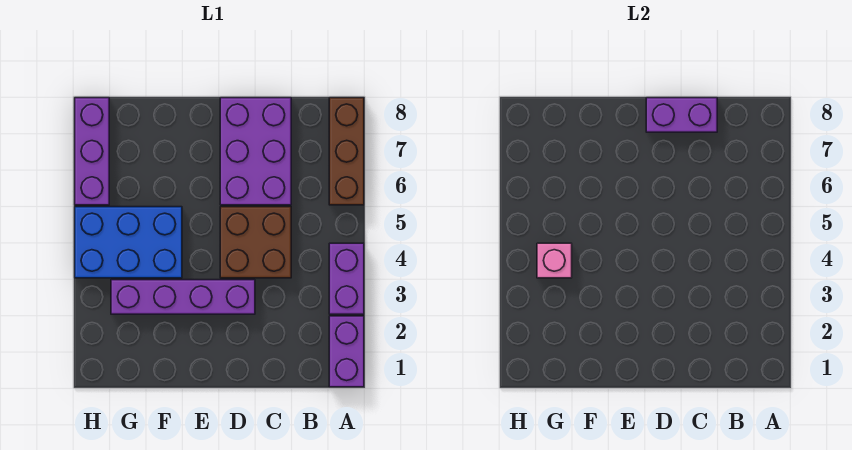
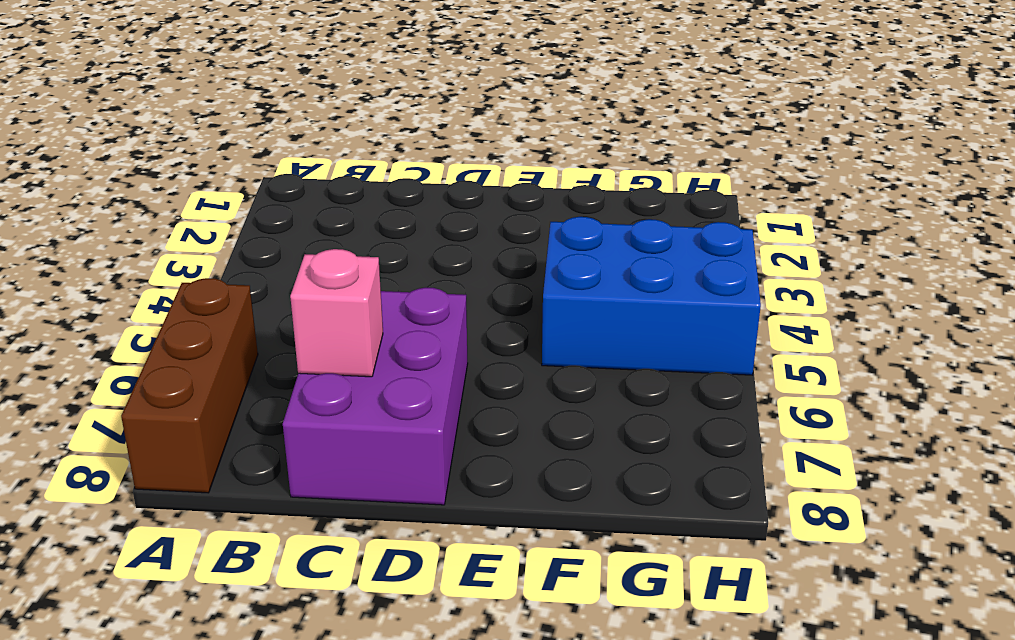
pink brick C7 level 2 -> pink brick G4 level 2
none -> purple brick A1:A2 level 1
none -> purple brick A3:A4 level 1

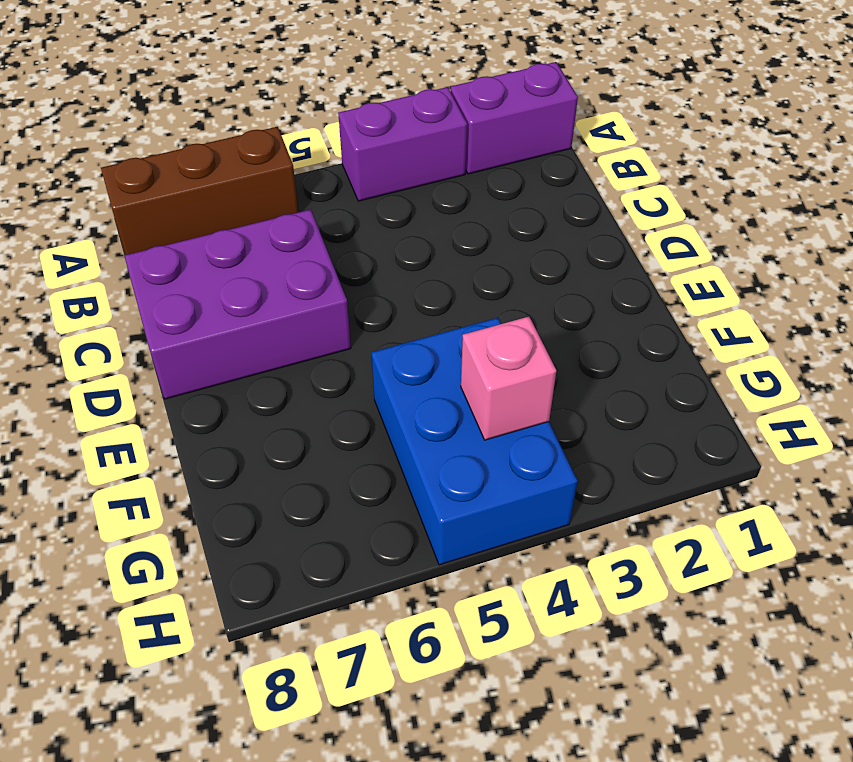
none -> brown brick C4:D5 level 1
none -> purple brick D3:G3 level 1

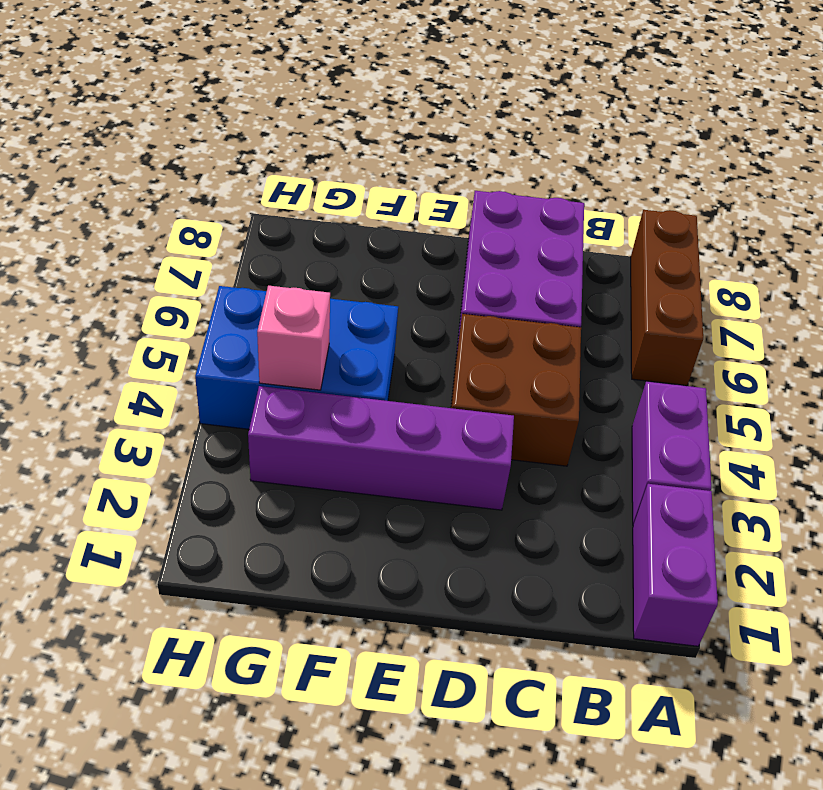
none -> purple brick H6:H8 level 1
none -> purple brick C8:D8 level 2

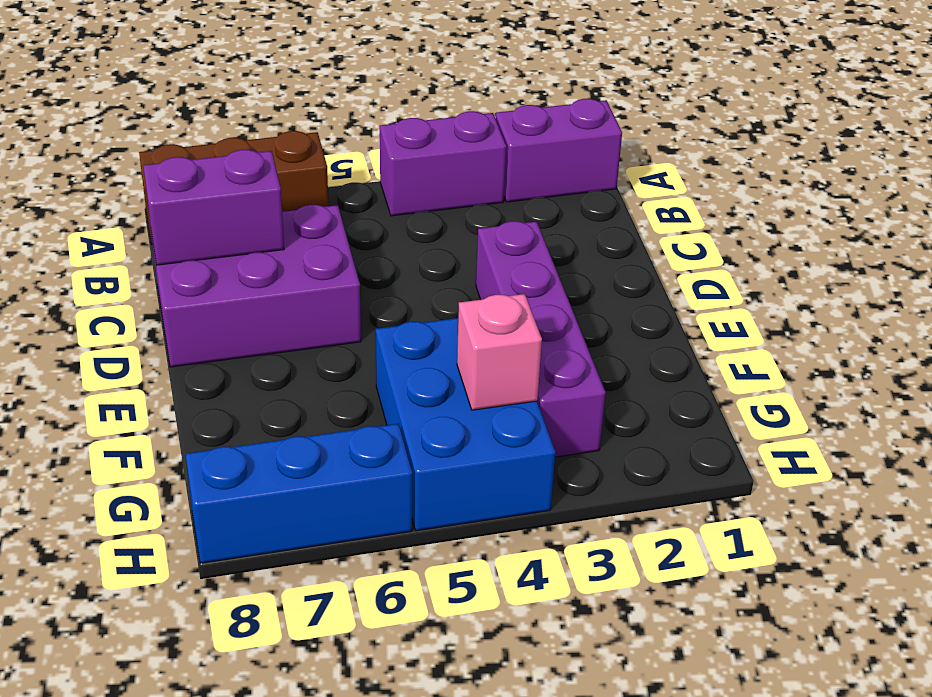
purple brick C7:C8 level 2 -> purple brick C8:D8 level 2
blue brick H6:H8 level 1 -> purple brick H6:H8 level 1
none -> brown brick C4:D5 level 1

